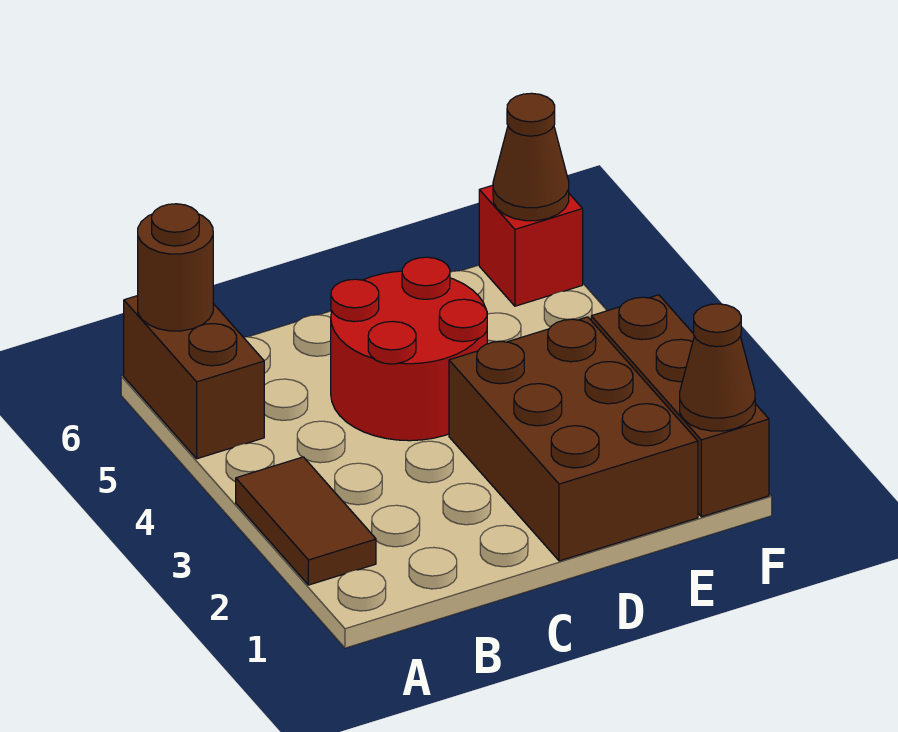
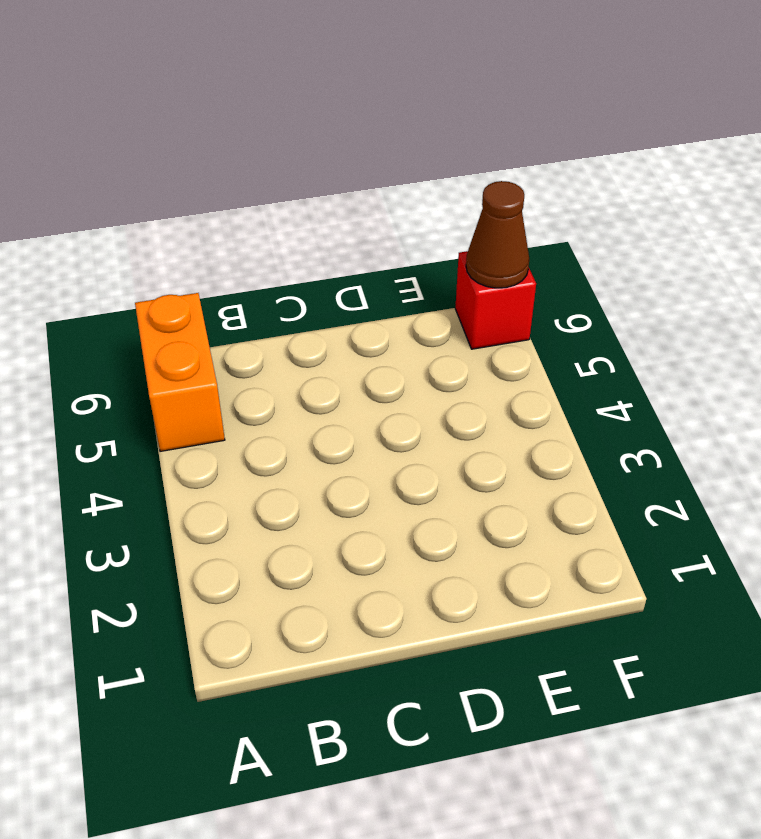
orange brick A5:A6 level 1 -> brown brick A5:A6 level 1
none -> brown tile A2:A3 level 1
none -> red round brick C4:D5 level 1

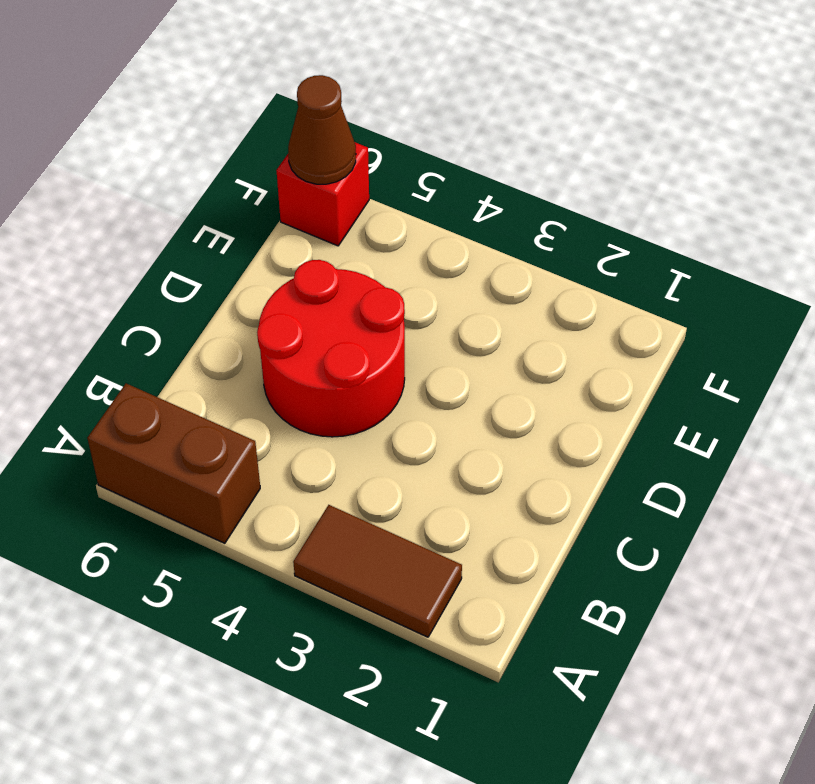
none -> brown brick D1:E3 level 1
none -> brown brick F1:F3 level 1

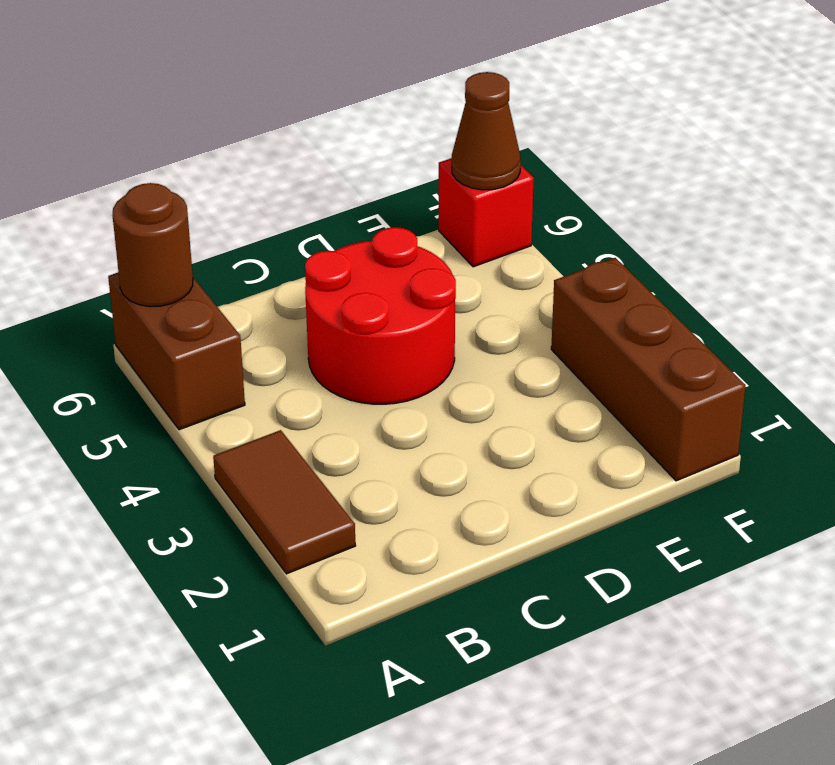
none -> brown brick D1:E3 level 1
none -> brown cone F1 level 2

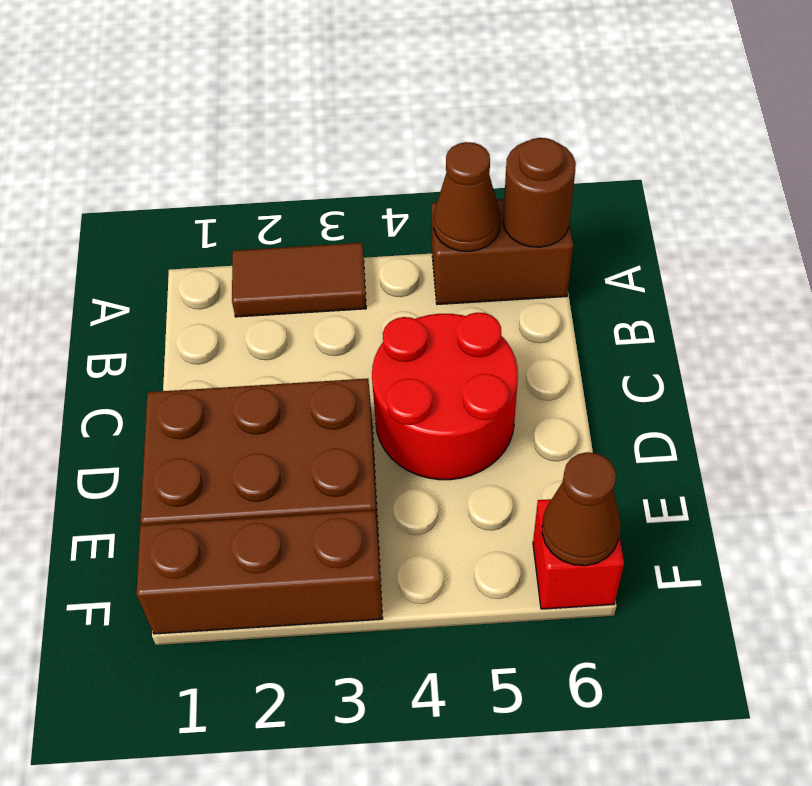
brown cone A5 level 2 -> brown cone F1 level 2

